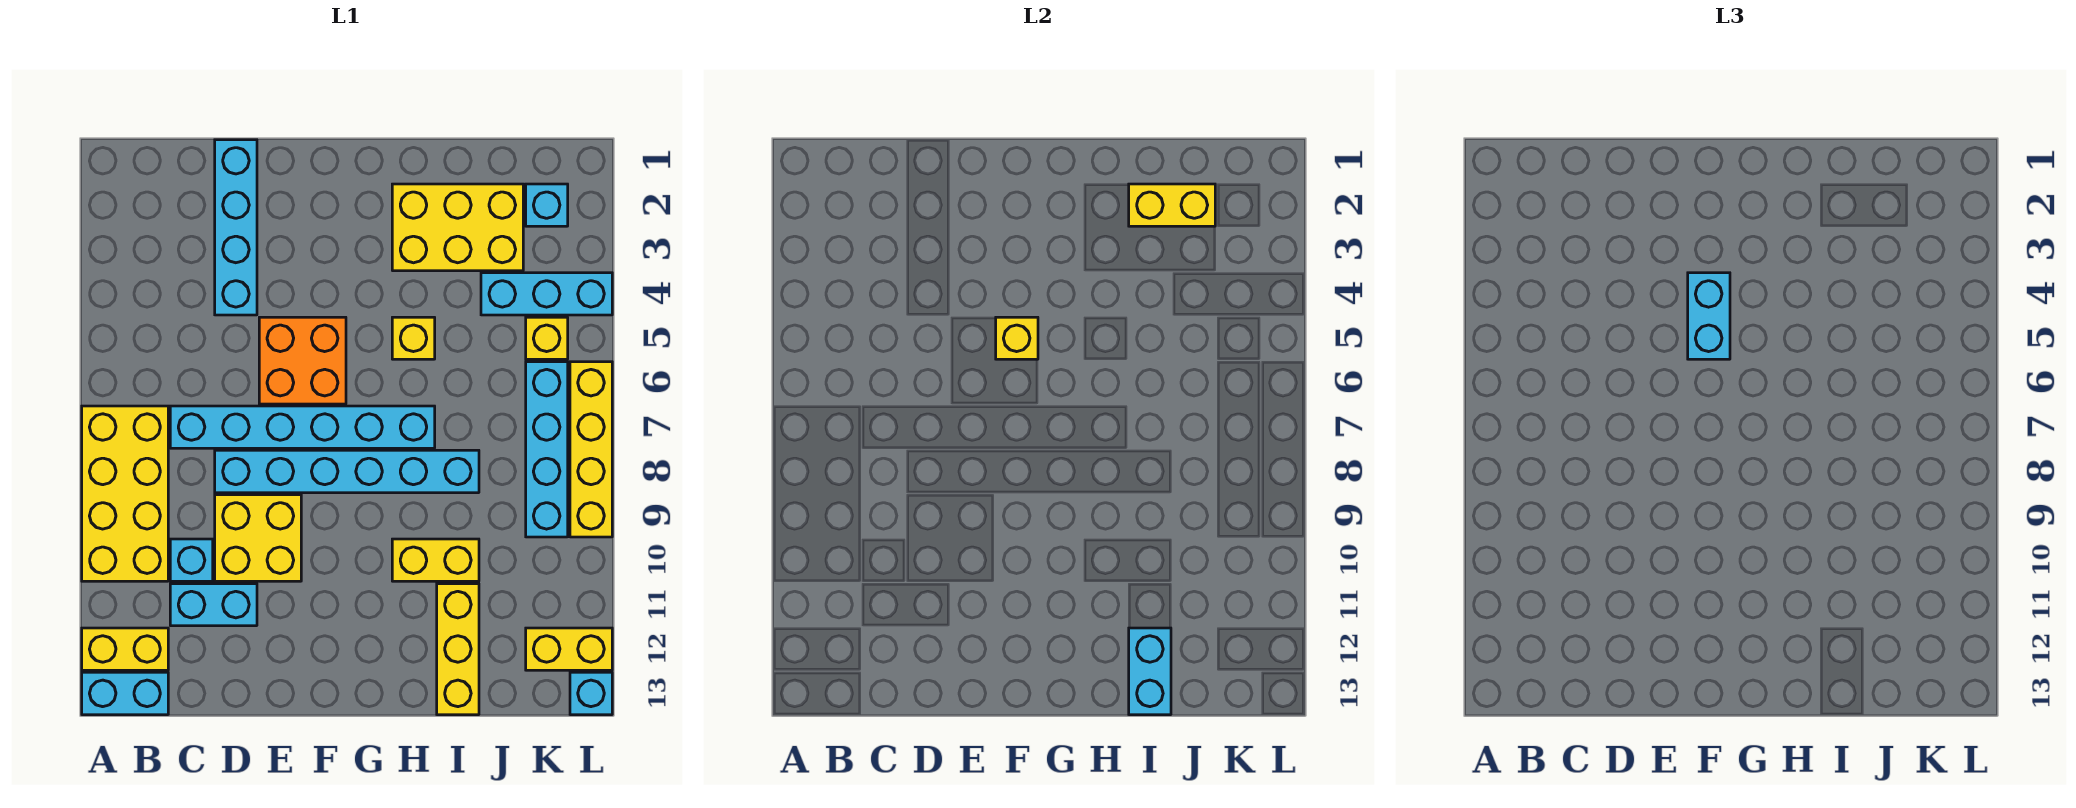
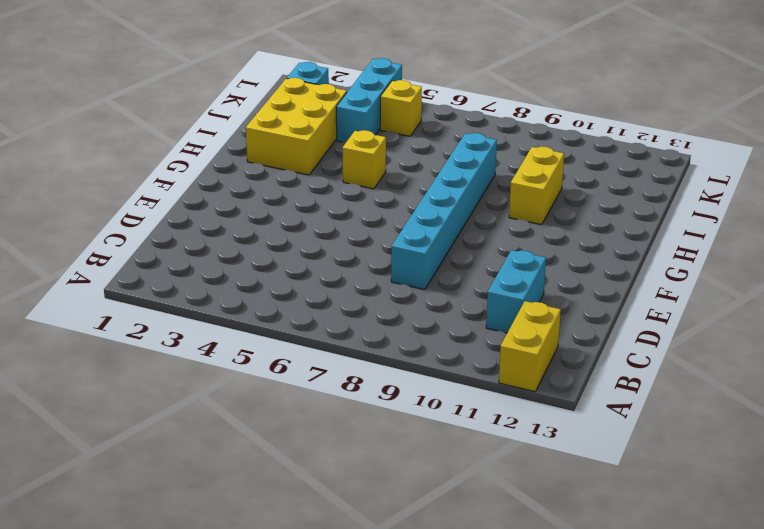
none -> yellow brick A7:B10 level 1
none -> cyan brick A13:B13 level 1
none -> cyan brick C7:H7 level 1

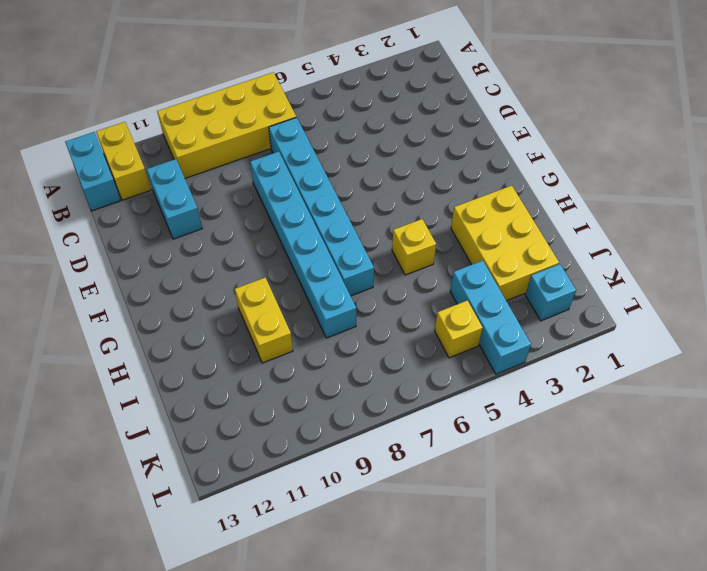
none -> cyan brick C10 level 1
none -> cyan brick D1:D4 level 1
none -> yellow brick D9:E10 level 1

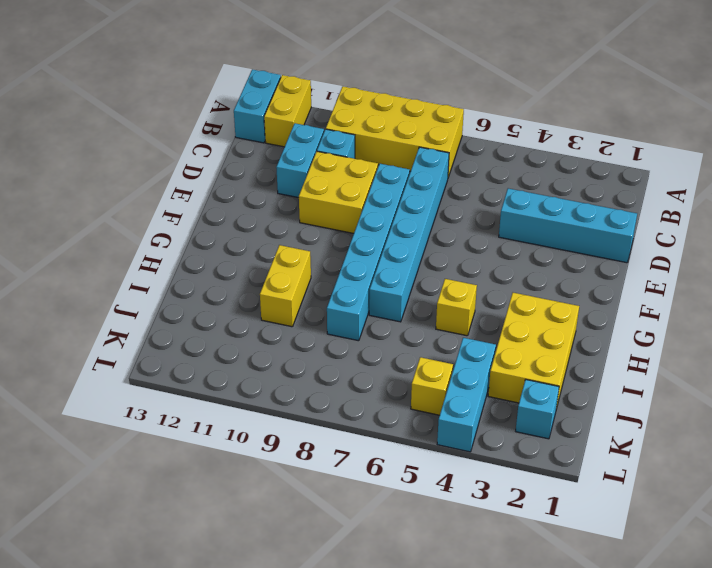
none -> orange brick E5:F6 level 1
none -> yellow brick I11:I13 level 1
none -> cyan brick K6:K9 level 1

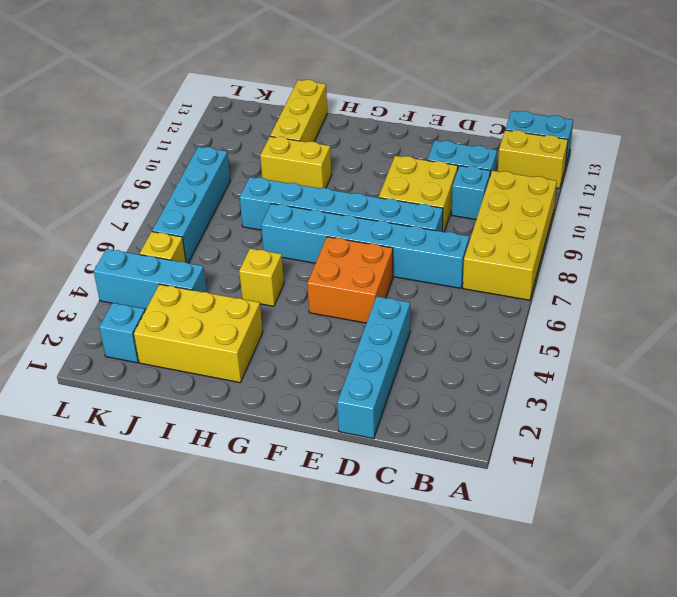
none -> yellow brick K12:L12 level 1
none -> yellow brick L6:L9 level 1
none -> cyan brick L13 level 1

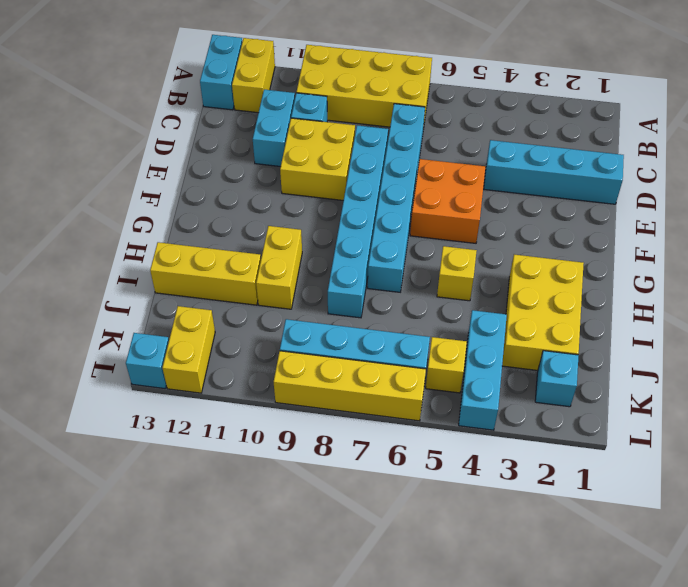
none -> yellow brick F5 level 2
none -> yellow brick I2:J2 level 2
none -> cyan brick I12:I13 level 2

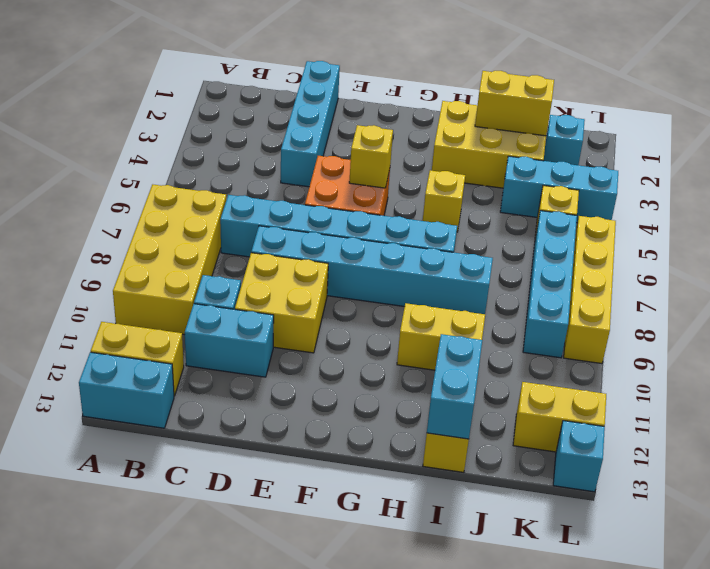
none -> cyan brick F4:F5 level 3

